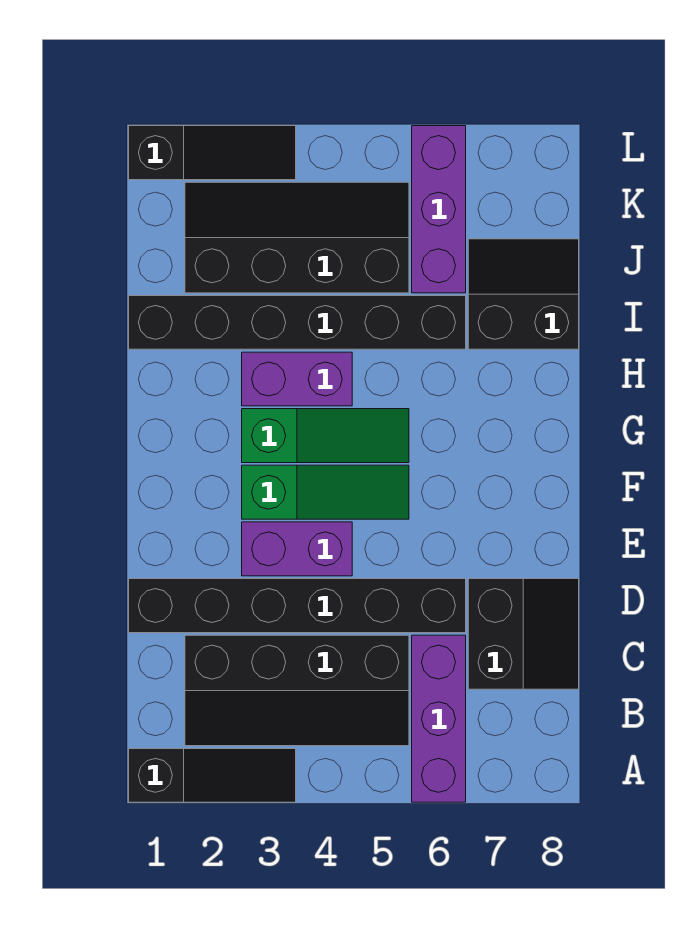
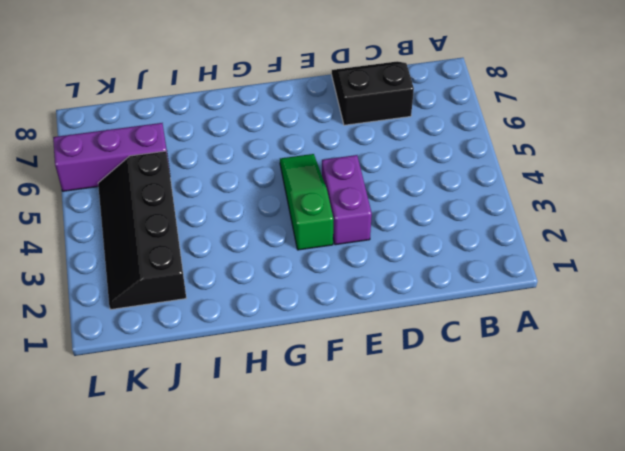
none -> black slope A1:A3 level 1 top 1
none -> purple brick A6:C6 level 1
none -> black slope B2:C5 level 1 top C

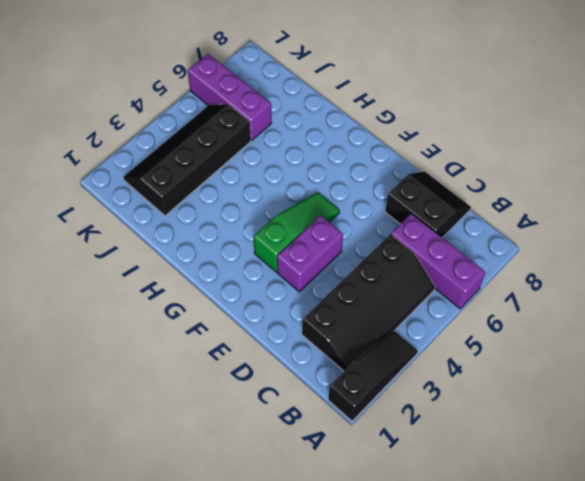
none -> black brick D1:D6 level 1
none -> green slope G3:G5 level 1 top 3
none -> purple brick H3:H4 level 1

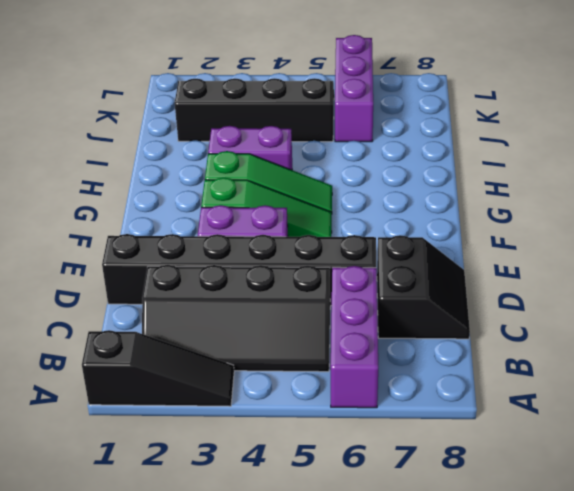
none -> black brick I1:I6 level 1
none -> black slope I7:J8 level 1 top I
none -> black slope L1:L3 level 1 top 1

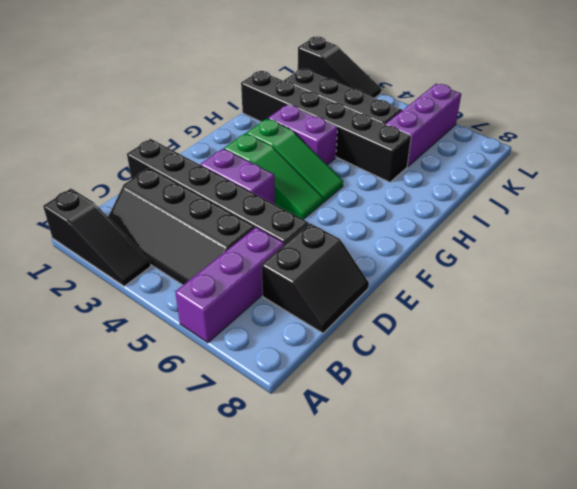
none -> black slope I7:J8 level 1 top I

